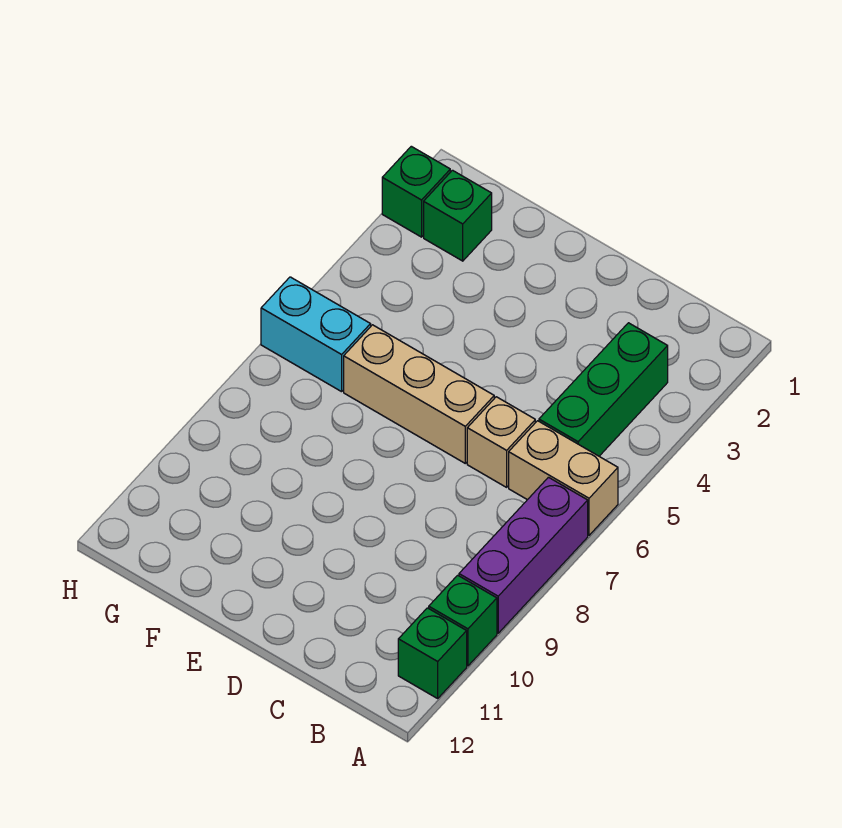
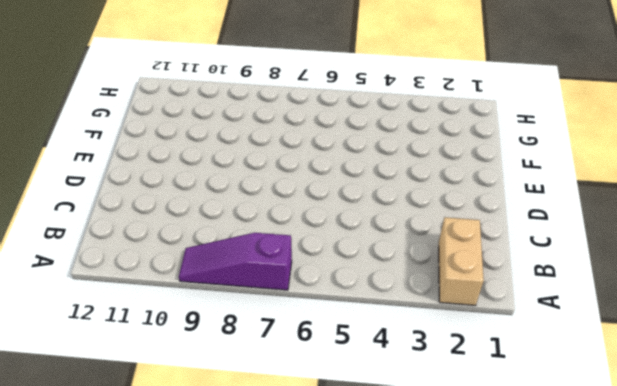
tan brick A2:B2 level 1 -> tan brick A6:B6 level 1
purple slope A7:A9 level 1 top 7 -> purple brick A7:A9 level 1
none -> green brick A10 level 1
none -> green brick A11 level 1

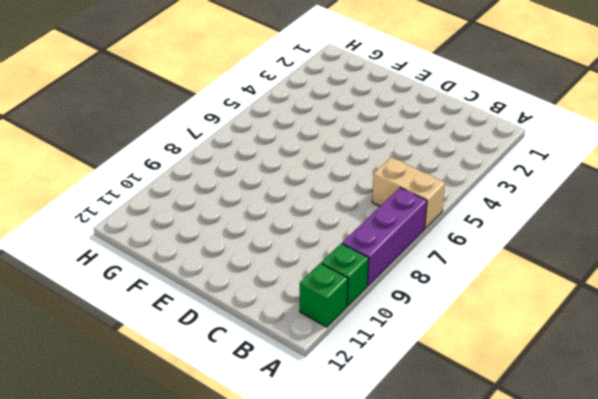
none -> green brick B3:B5 level 1
none -> tan brick C6 level 1

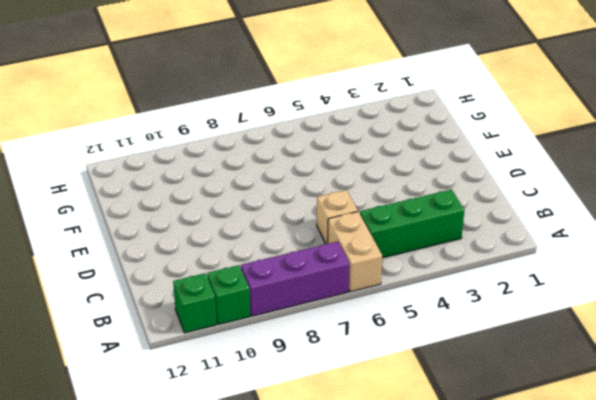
none -> tan brick D6:F6 level 1
none -> green brick G2 level 1

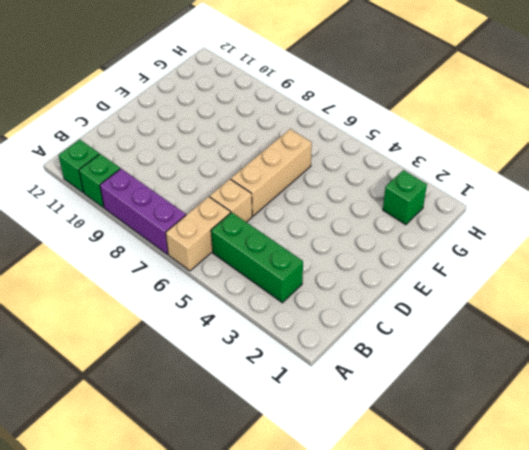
none -> cyan brick G6:H6 level 1
none -> green brick H2 level 1

